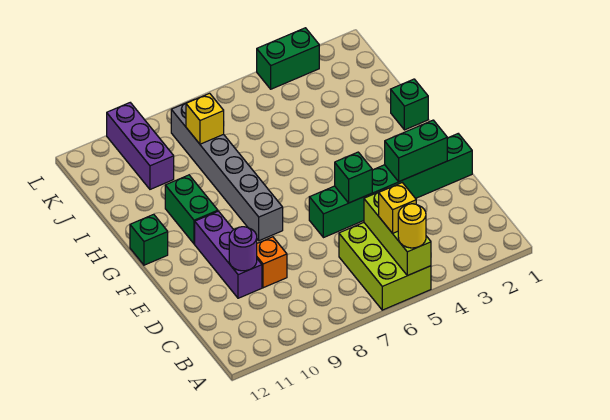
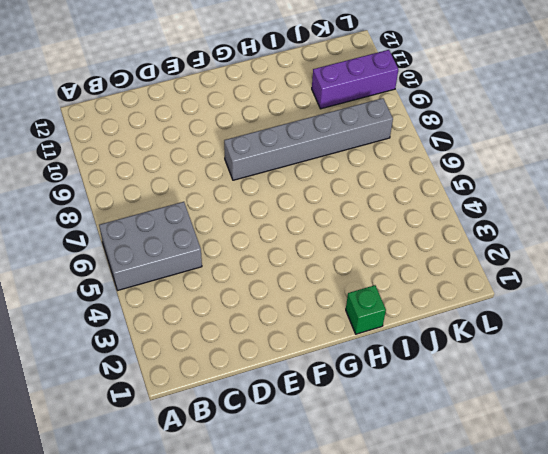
grey brick A5:C6 level 1 -> lime brick A5:C6 level 1
none -> orange brick D9 level 1
none -> purple brick D10:F10 level 1
none -> green brick E1:E6 level 1

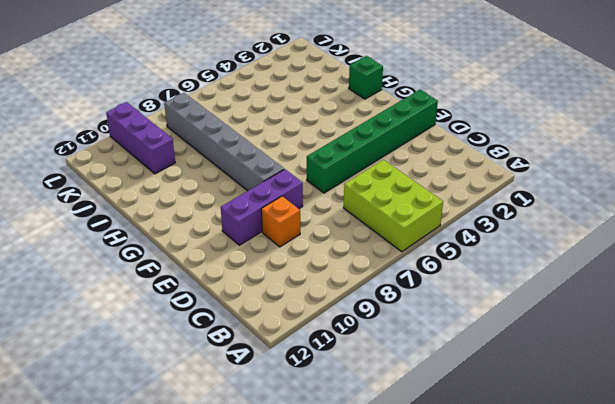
purple brick E8:E10 level 1 -> purple brick D10:F10 level 1
none -> green brick G10:H10 level 1
none -> green brick G12 level 1
none -> green brick L3:L4 level 1

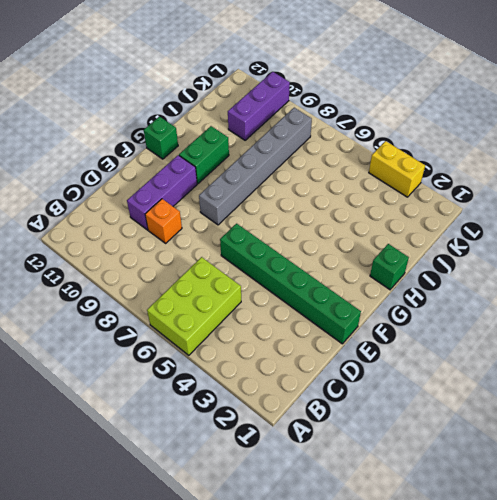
yellow brick L3:L4 level 1 -> green brick L3:L4 level 1
none -> lime brick A5:C5 level 2
none -> purple round brick D10 level 2
none -> green brick E2:E3 level 2

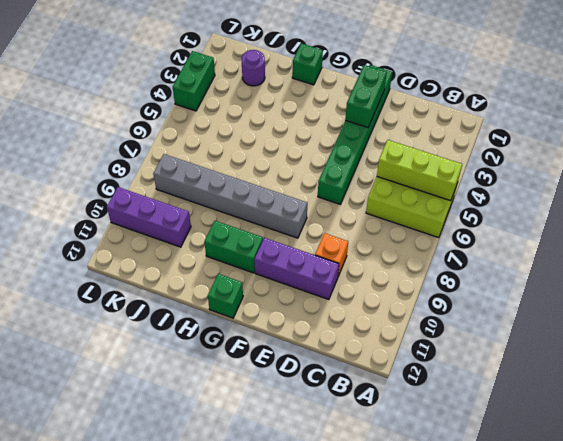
purple round brick J2 level 1 -> purple round brick D10 level 2
none -> green brick E5 level 2
none -> yellow brick J8 level 2
none -> yellow round brick A5 level 3

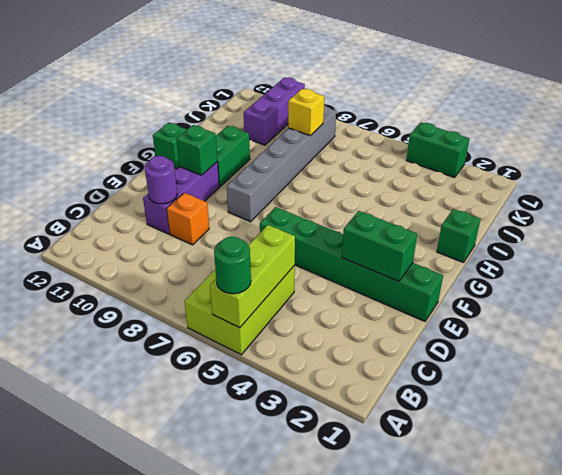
green round brick A5 level 3 -> yellow round brick A5 level 3
green brick F10 level 2 -> green brick E5 level 2
none -> yellow brick B5 level 3

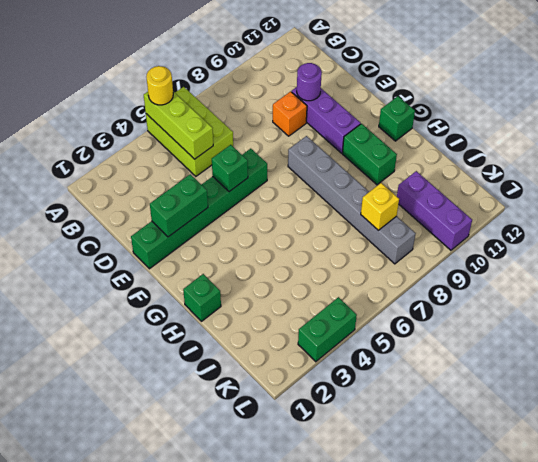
none -> yellow brick B5 level 3

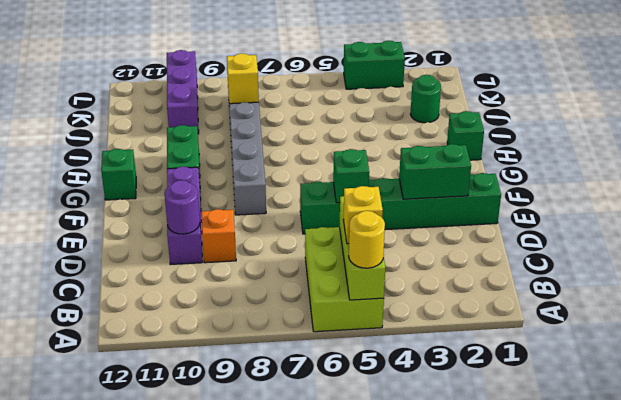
green round brick J2 level 1 -> none

